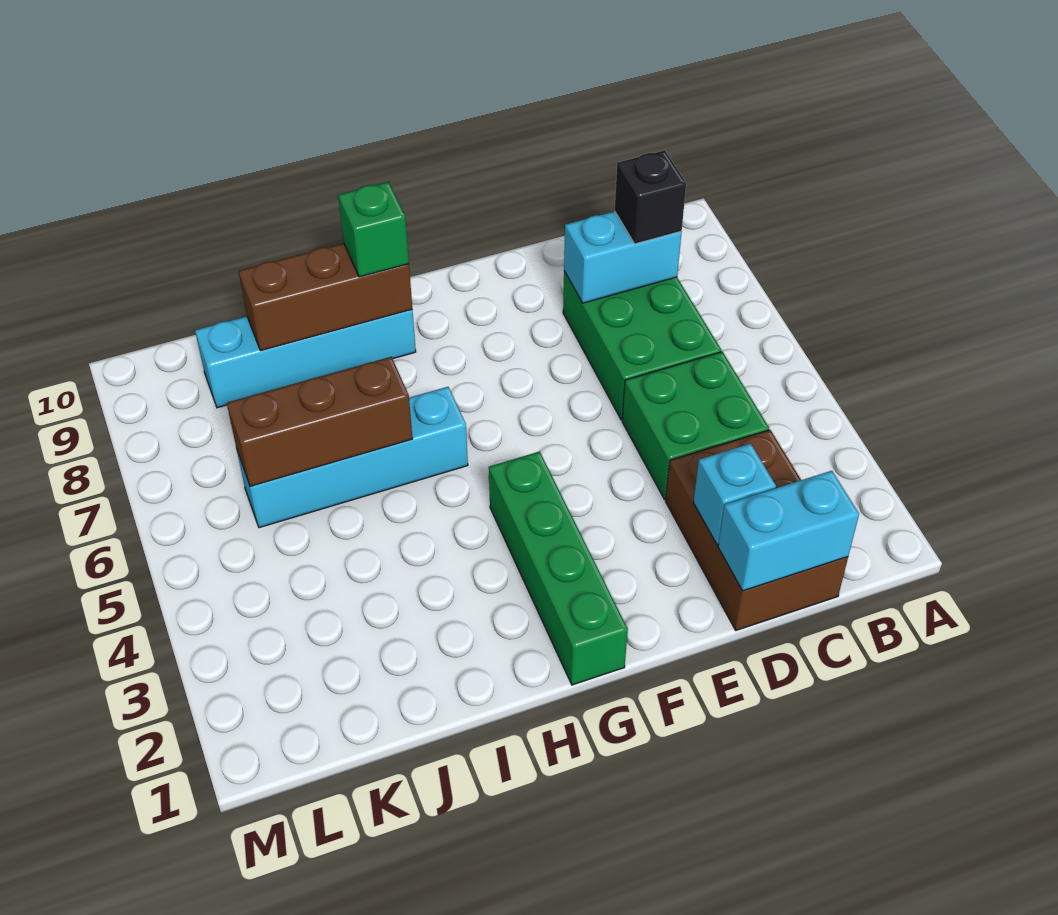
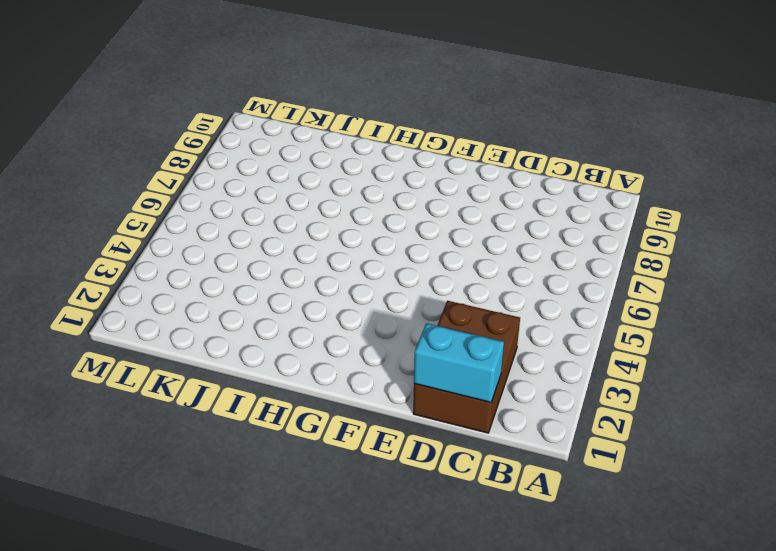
none -> green brick C4:D5 level 1
none -> green brick C6:D8 level 1
none -> green brick G1:G4 level 1

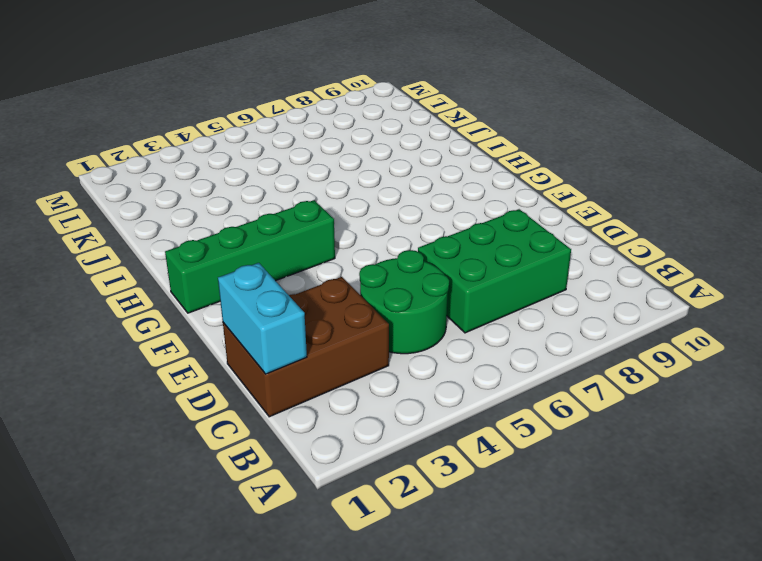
green round brick C4:D5 level 1 -> green brick C4:D5 level 1
none -> cyan brick H6:K6 level 1
none -> cyan brick H9:K9 level 1
none -> cyan brick C8:D8 level 2

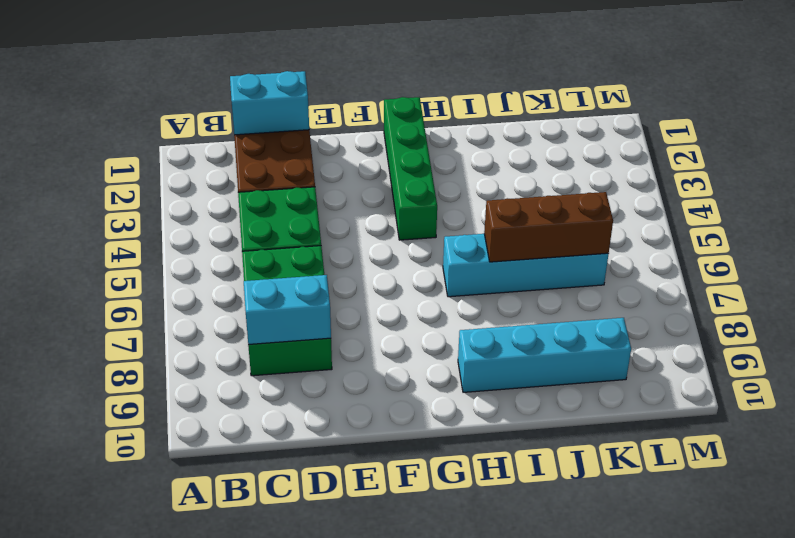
none -> cyan brick D2 level 2
none -> brown brick H9:J9 level 2
none -> black brick C8 level 3

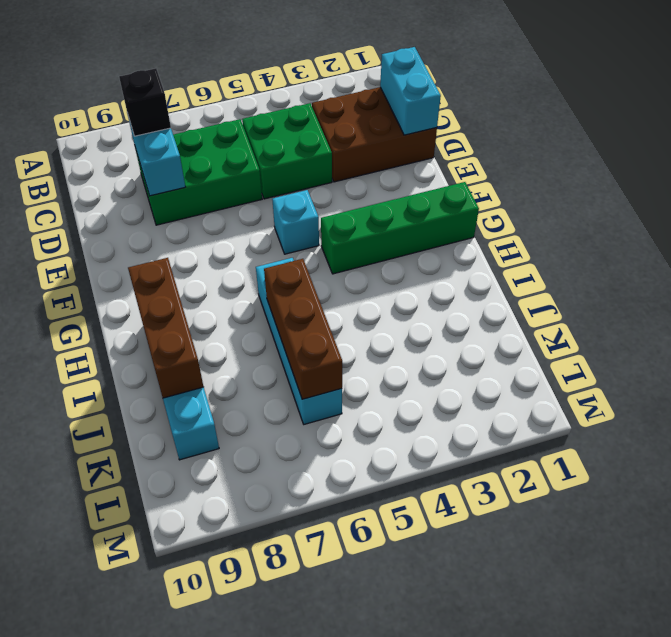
cyan brick F5 level 1 -> cyan brick D2 level 2
none -> green brick H9 level 3

